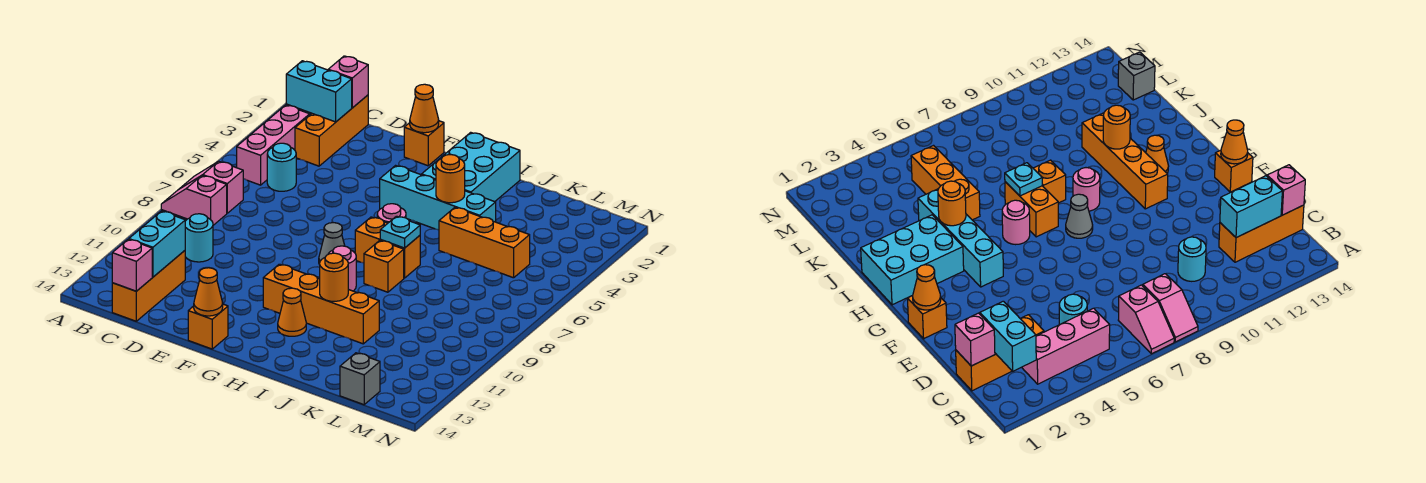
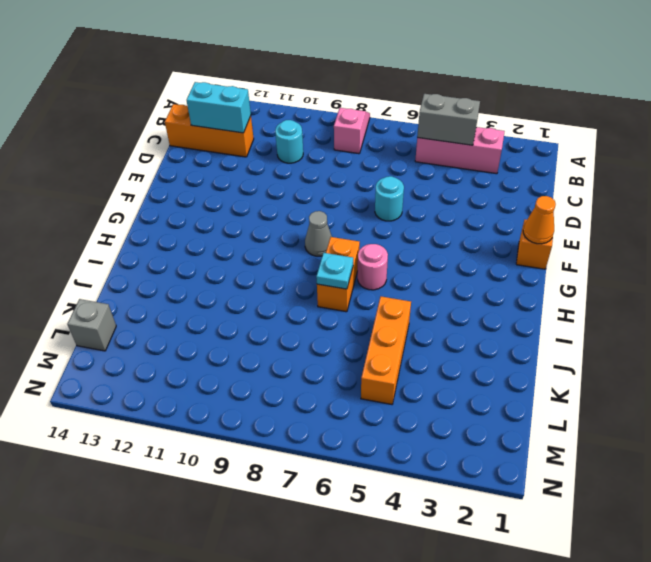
grey brick B4:B5 level 2 -> none
cyan round brick E6 level 1 -> cyan round brick C5 level 1
none -> pink slope A7:B7 level 1 top B
none -> orange brick C1:C3 level 1
none -> orange brick F14 level 1

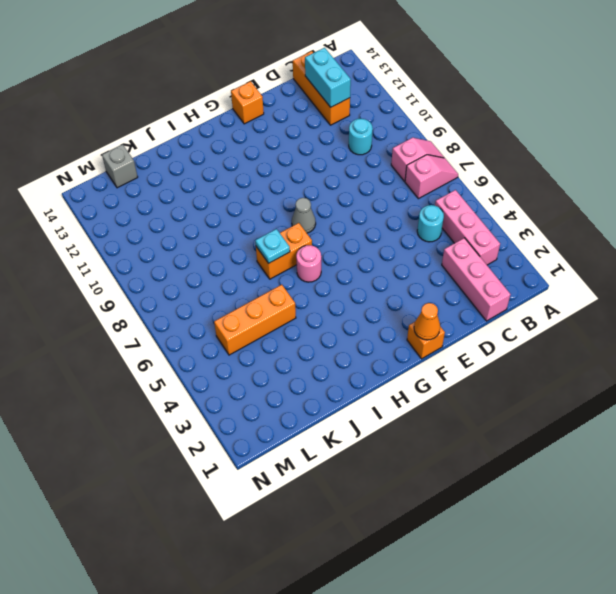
pink brick C1:C3 level 1 -> orange brick C1:C3 level 1
none -> cyan brick G4:J4 level 1
none -> orange brick G11:J11 level 1
none -> cyan brick H1:I3 level 1

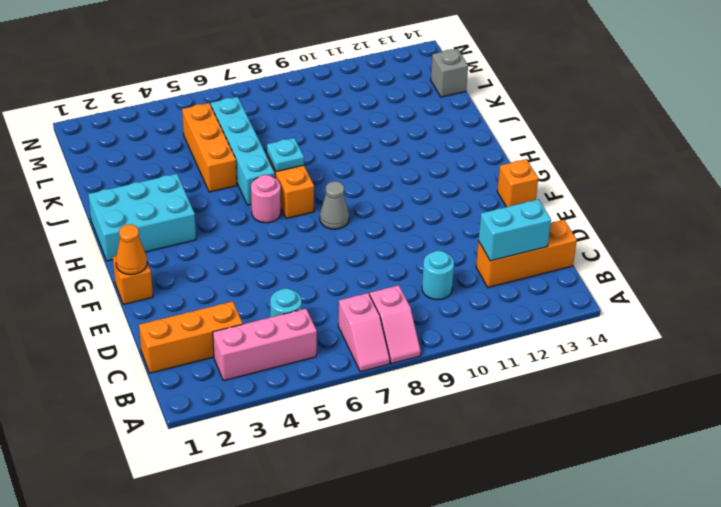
cyan brick I6:L6 level 1 -> cyan brick G4:J4 level 1
none -> orange brick G11:J11 level 1
none -> pink round brick H9 level 1
none -> orange cone H12 level 1

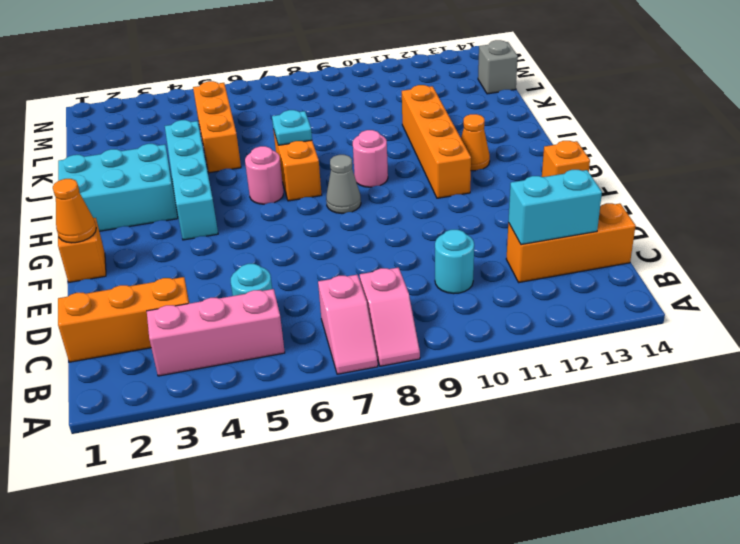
none -> orange brick I8 level 1
none -> cyan brick B2:C2 level 2
none -> pink brick C1 level 2

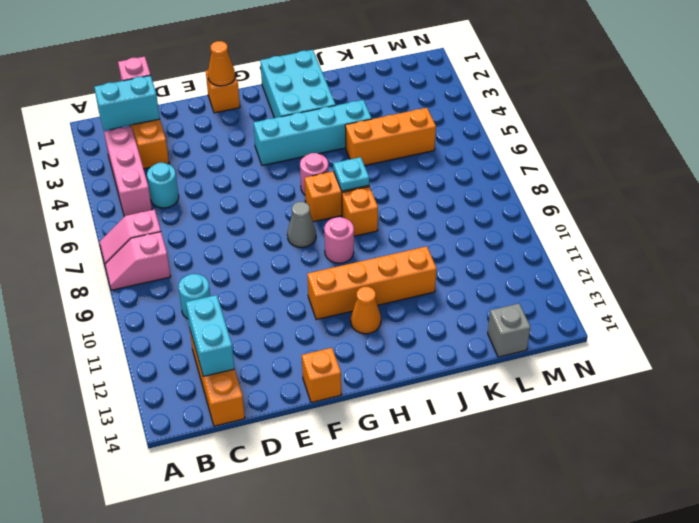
none -> pink brick C14 level 2
none -> orange cone F14 level 2
none -> orange round brick I4 level 2

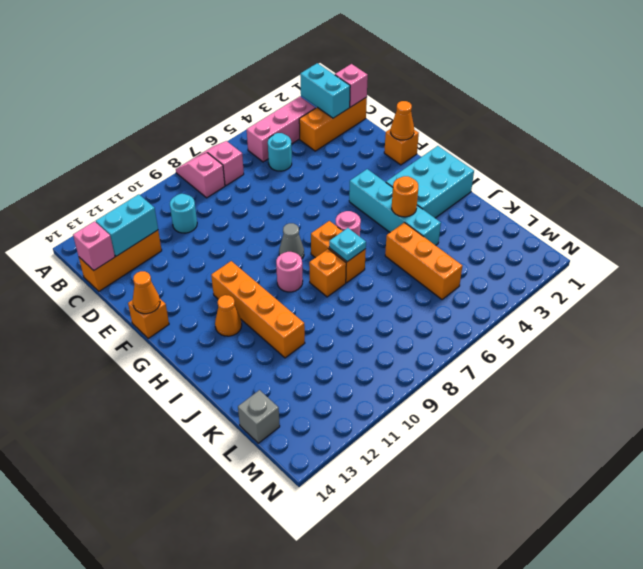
none -> orange round brick I11 level 2

